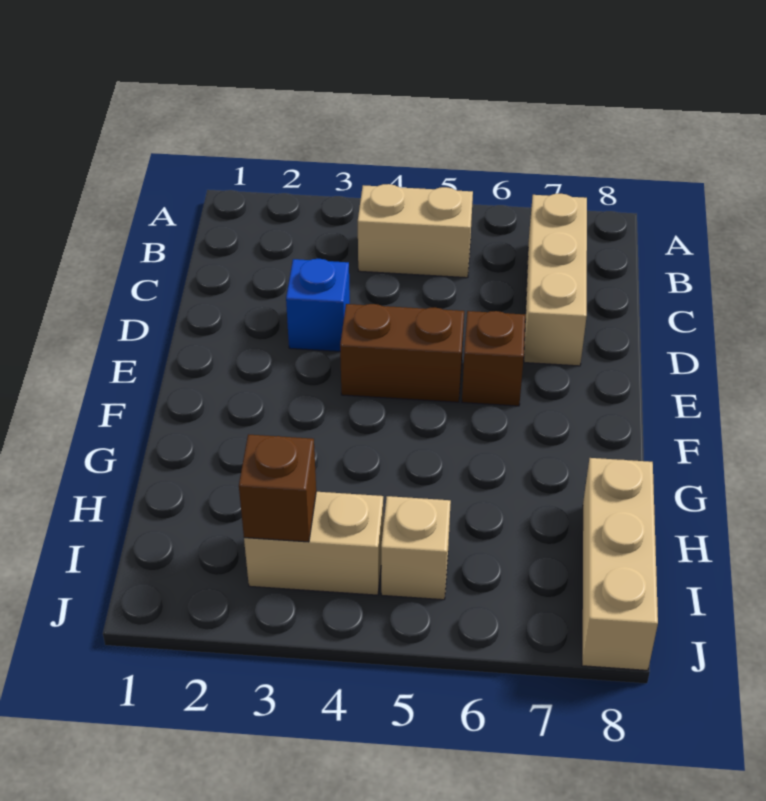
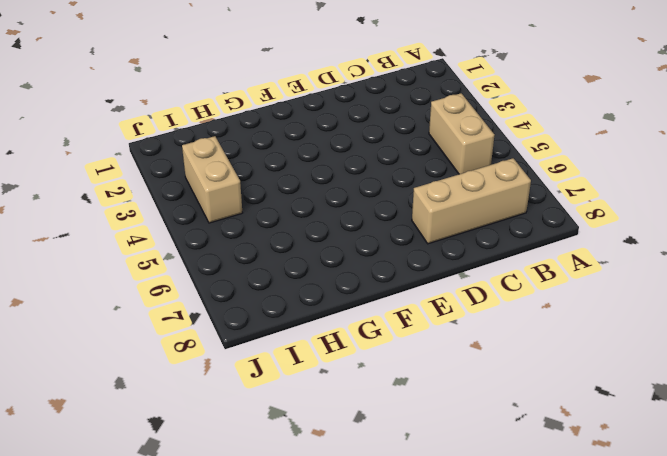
none -> blue brick D3 level 1
none -> brown brick E4:E5 level 1

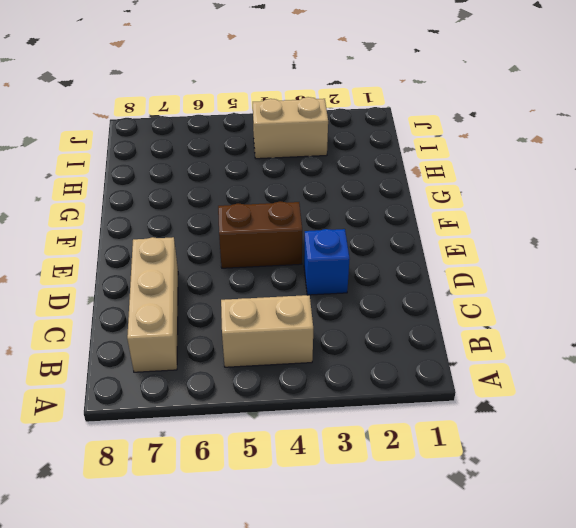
none -> brown brick E6 level 1
none -> tan brick H8:J8 level 1

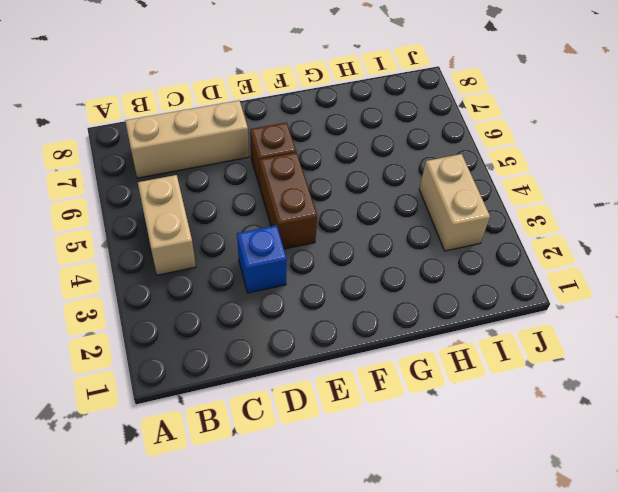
none -> tan brick H8:J8 level 1
none -> tan brick I5 level 1

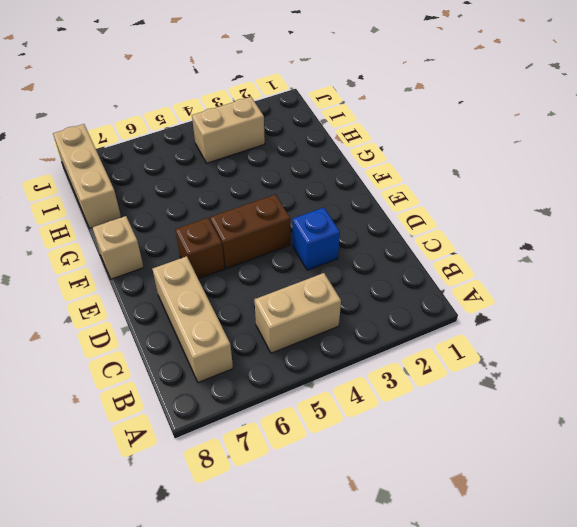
tan brick F8 level 1 -> tan brick I5 level 1
none -> brown brick I3 level 2

